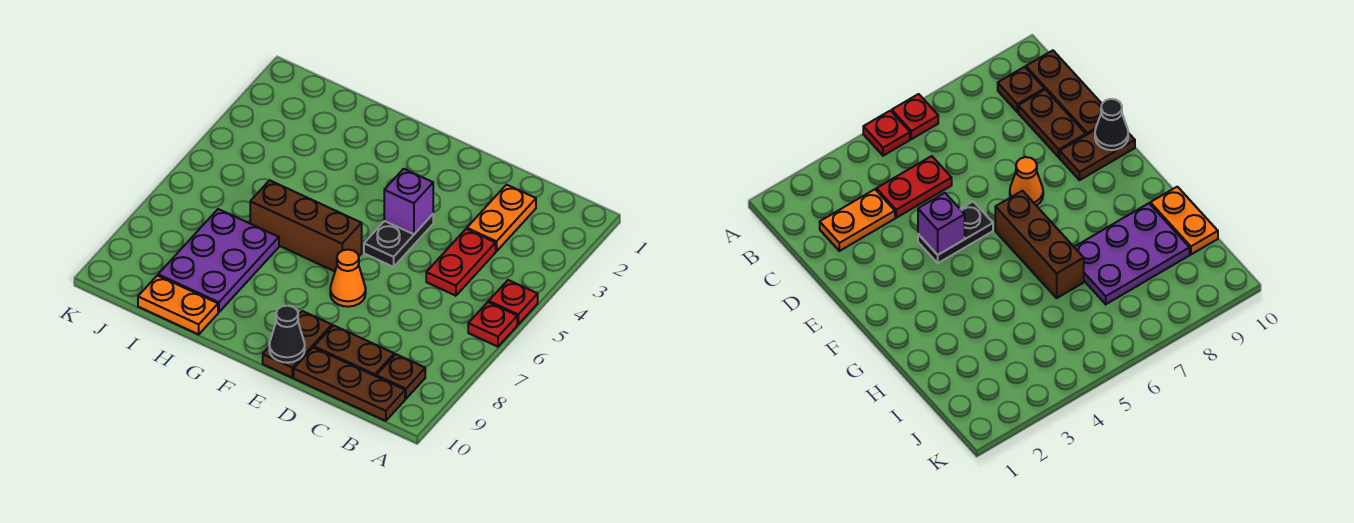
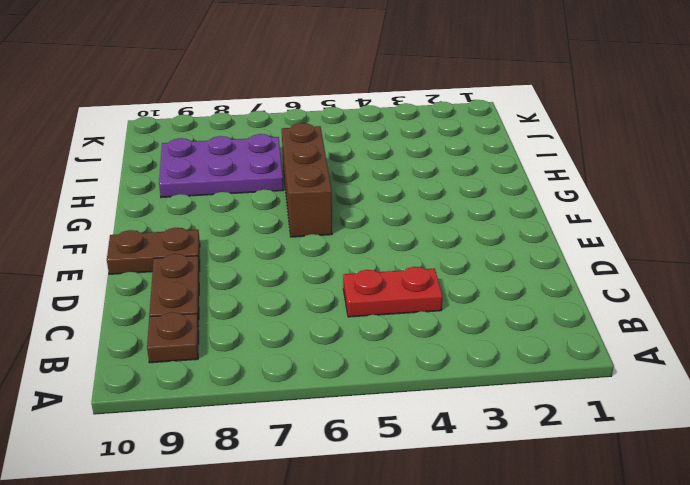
none -> red plate A5 level 1
none -> red plate A6 level 1
none -> brown plate B10:D10 level 1

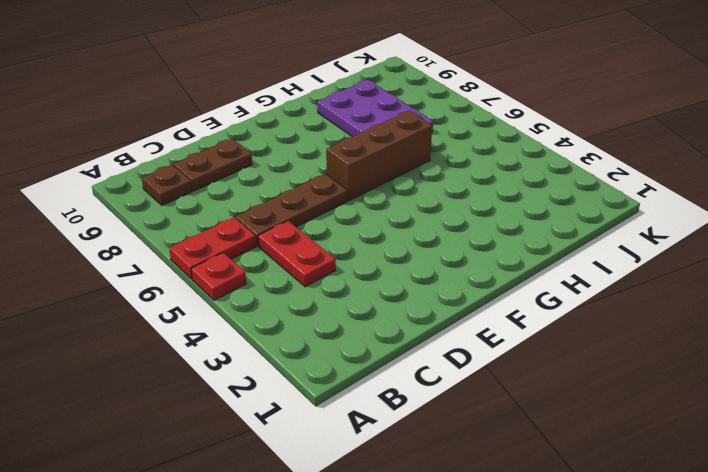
red plate A6:B6 level 1 -> red plate A6 level 1
brown plate C6:E6 level 1 -> brown plate B10:D10 level 1
none -> orange plate C2:C3 level 1
none -> black plate E4:E5 level 1
none -> orange cone E7 level 1

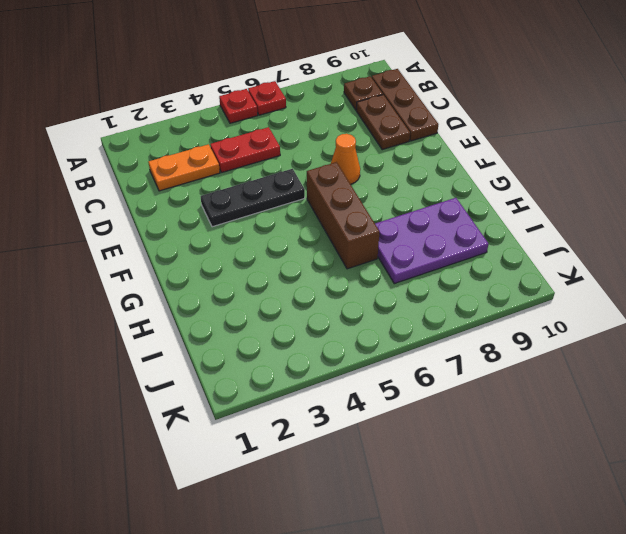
black plate E3:E5 level 1 -> black plate E4:E5 level 1
none -> brown plate E9:E10 level 1
none -> orange plate H10:I10 level 1
none -> purple brick E4 level 2

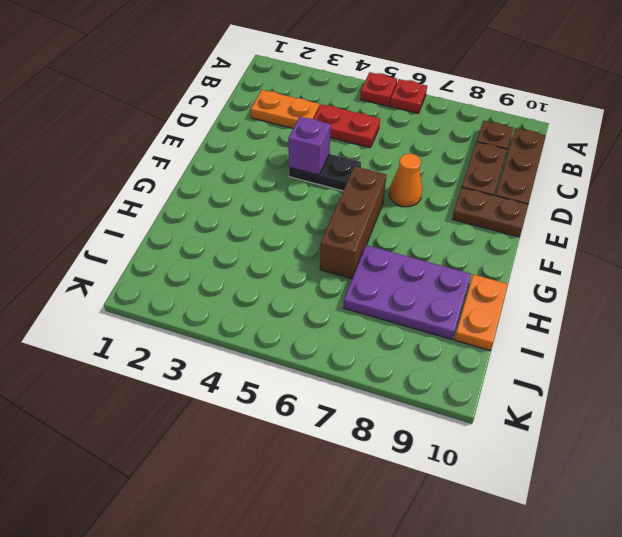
none -> black cone E10 level 2

